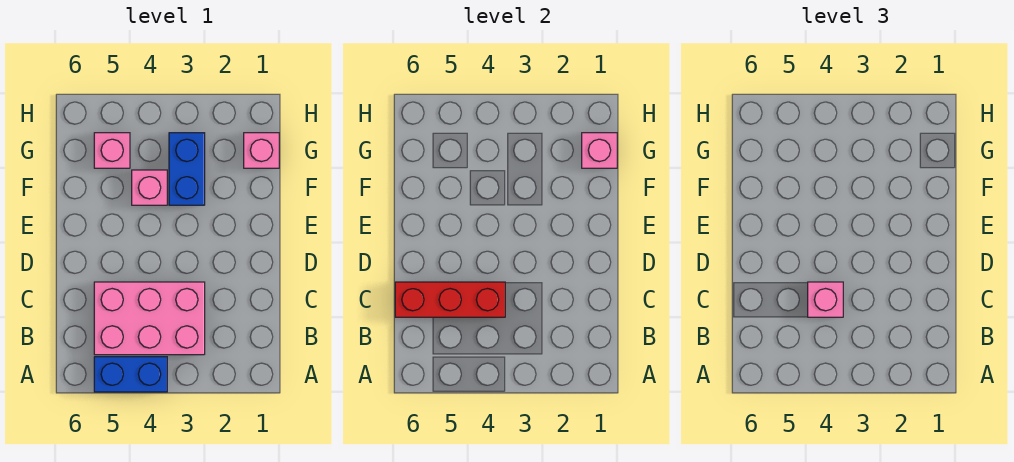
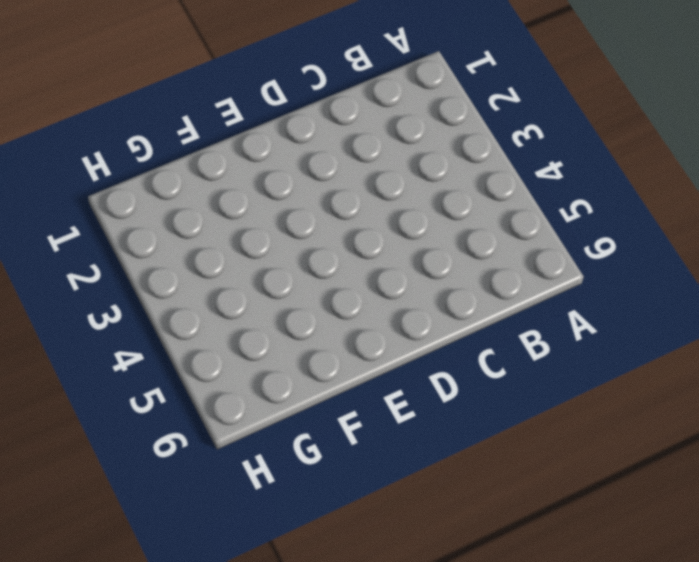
none -> blue brick A4:A5 level 1
none -> pink brick B3:C5 level 1

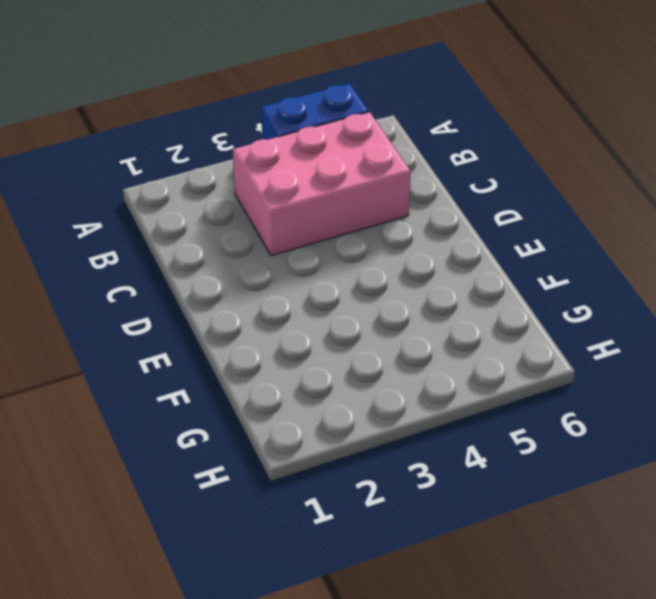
none -> blue brick F3:G3 level 1
none -> pink brick F4 level 1

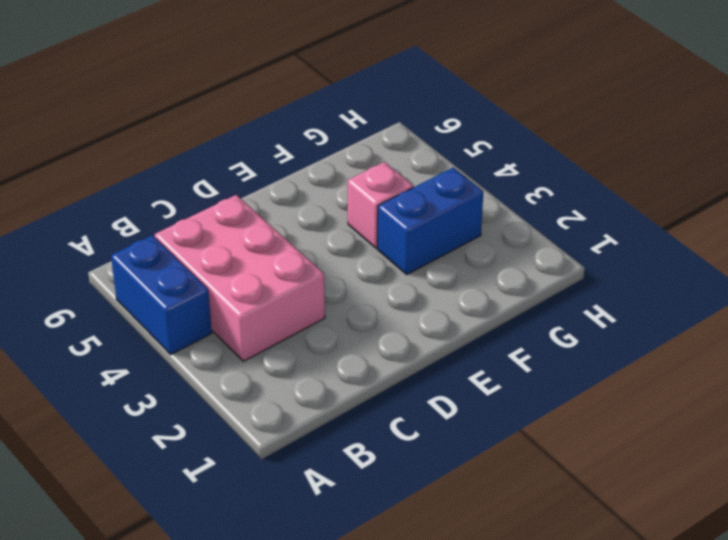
none -> pink brick G1 level 1
none -> pink brick G5 level 1

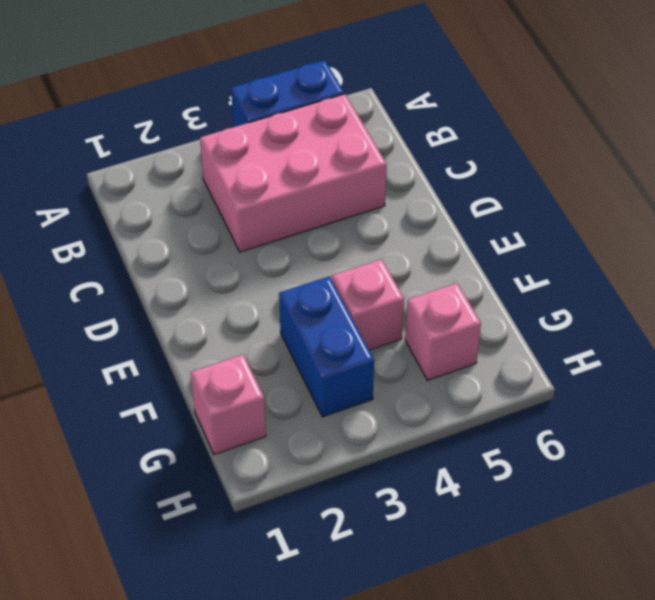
none -> red brick C4:C6 level 2
none -> pink brick G1 level 2

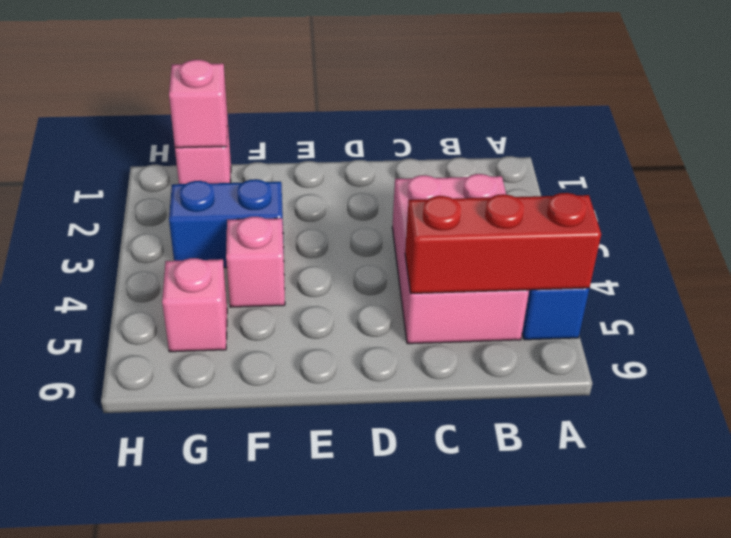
red brick A5:C5 level 2 -> red brick C4:C6 level 2
none -> pink brick C4 level 3

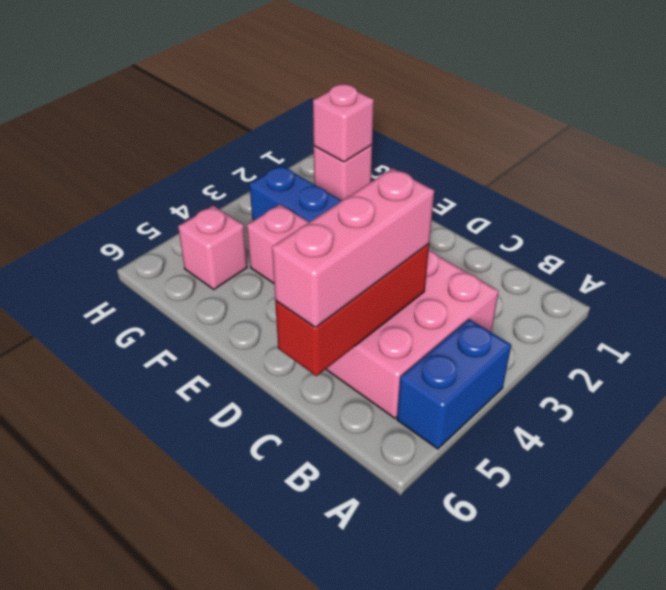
pink brick C4:C6 level 3 -> pink brick C4 level 3

